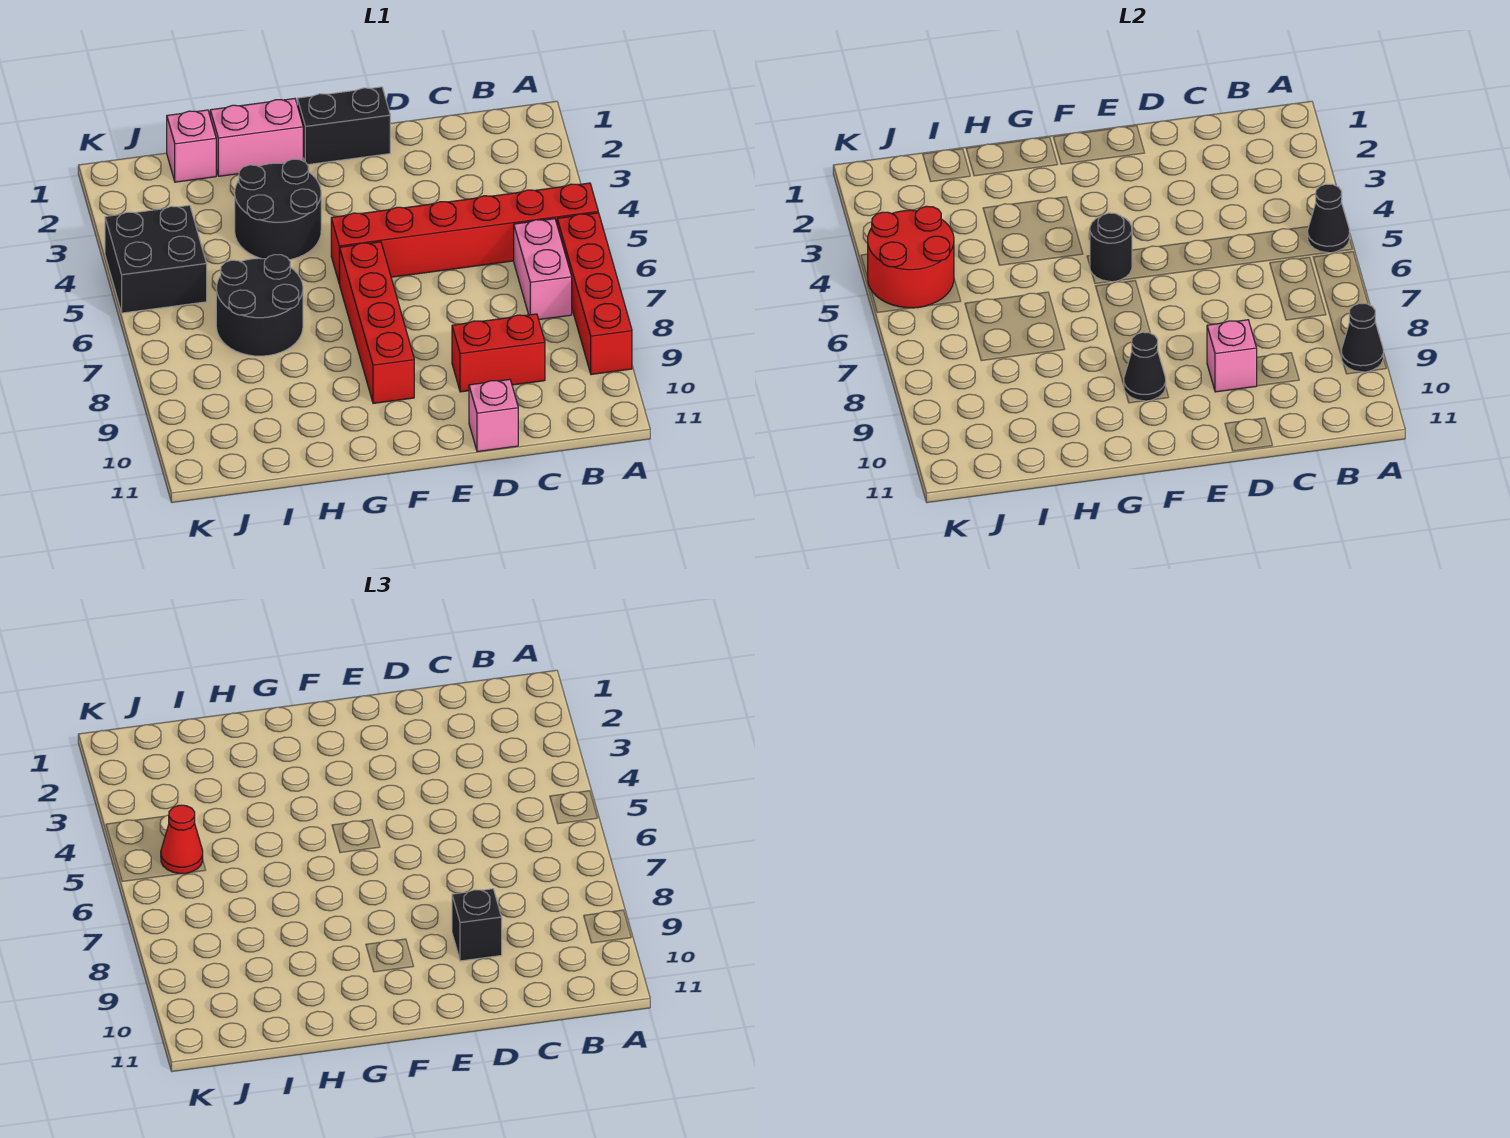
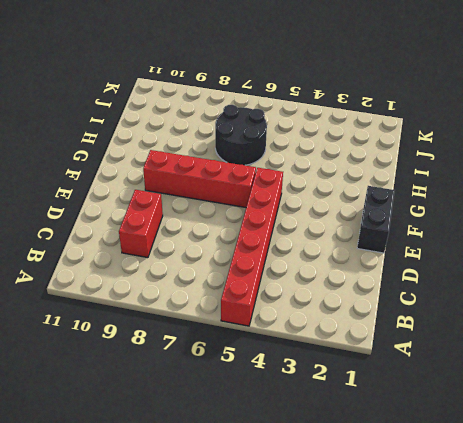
none -> red brick A6:A9 level 1
none -> pink brick B6:B7 level 1
none -> pink brick D11 level 1

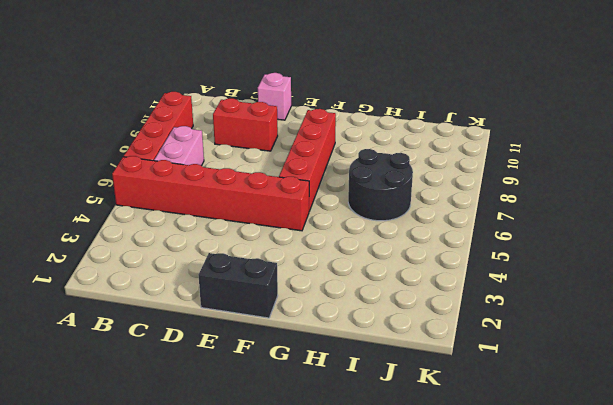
none -> pink brick G1:H1 level 1
none -> black round brick G3:H4 level 1
none -> pink brick I1 level 1

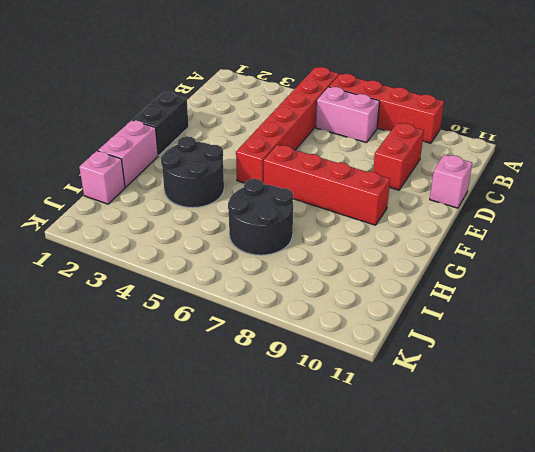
none -> black brick J4:K5 level 1
none -> black cone A5 level 2
none -> black cone A9 level 2

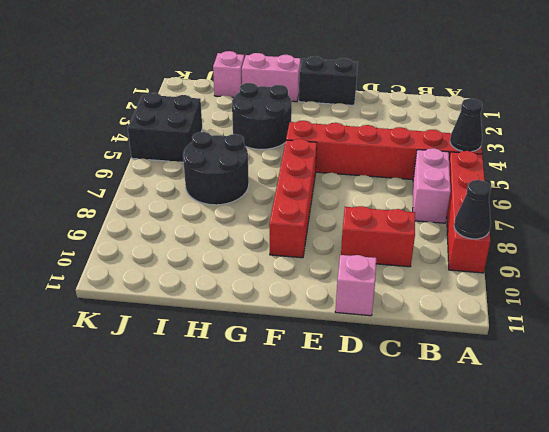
none -> pink brick D9 level 2
none -> black round brick F5 level 2
none -> black cone F9 level 2

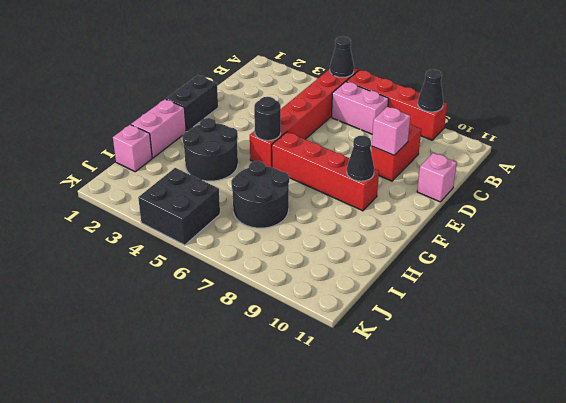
none -> red round brick J4:K5 level 2
none -> black brick D9 level 3
none -> red cone J5 level 3

